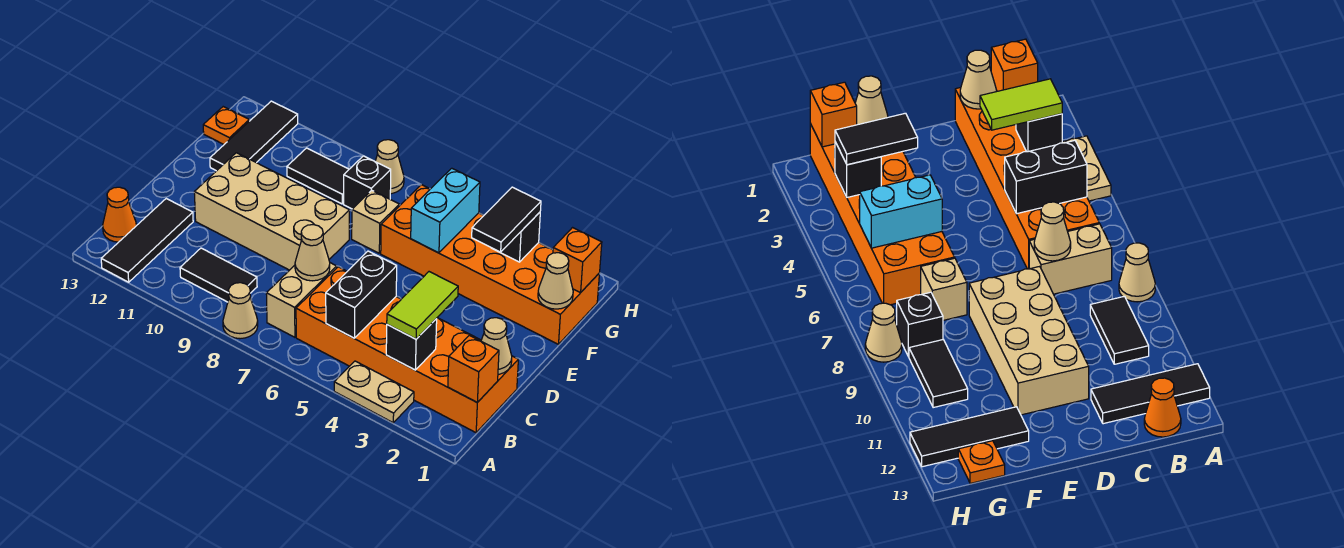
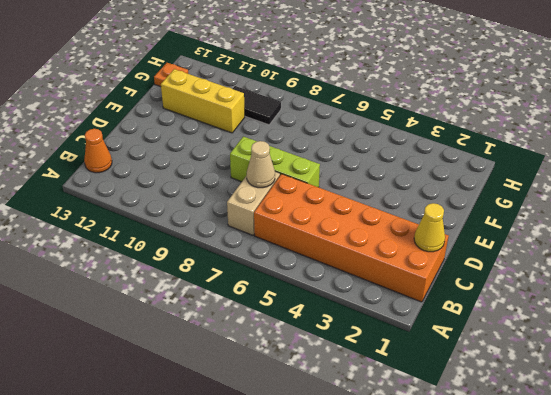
yellow cone C1 level 2 -> tan cone C1 level 2
lime brick D6:D8 level 1 -> tan brick D8:E11 level 1
yellow brick F10:F12 level 1 -> black tile F12:H12 level 1
none -> tan plate A3:A4 level 1
none -> tan cone A8 level 1
none -> black tile A12:C12 level 1

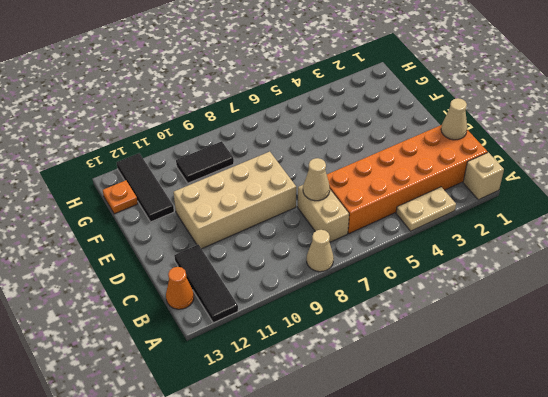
tan brick A1 level 1 -> tan brick F7 level 1
none -> black tile B9:B10 level 1
none -> orange brick F1:G6 level 1
none -> black brick G8 level 1

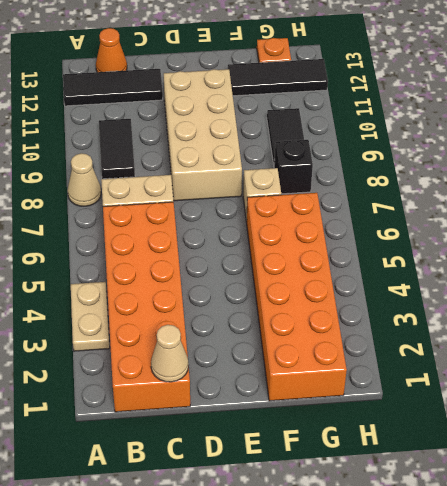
none -> tan cone H8 level 1
none -> orange brick B1 level 2
none -> black brick B3 level 2

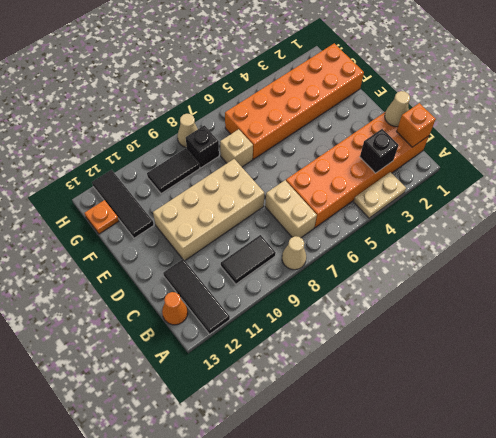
none -> black brick B5:C5 level 2
none -> tan cone C7 level 2
none -> tan cone F1 level 2

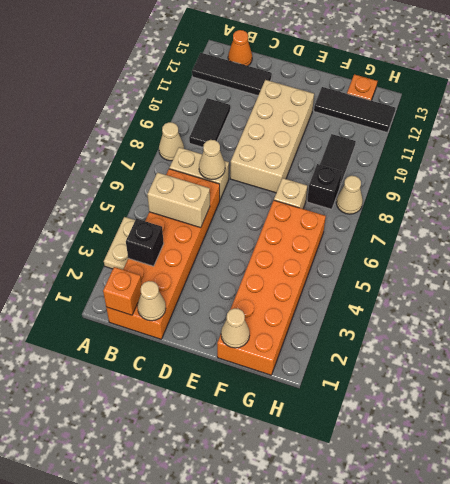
tan brick B5:C5 level 2 -> black brick B5:C5 level 2
none -> cyan brick F5:G5 level 2
none -> orange brick G1 level 2
none -> black brick G3 level 2

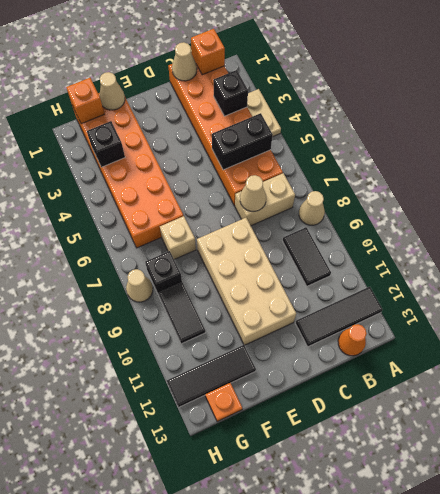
none -> cyan brick F5:G5 level 2
none -> lime tile B3:C3 level 3
none -> black tile F3:G3 level 3

